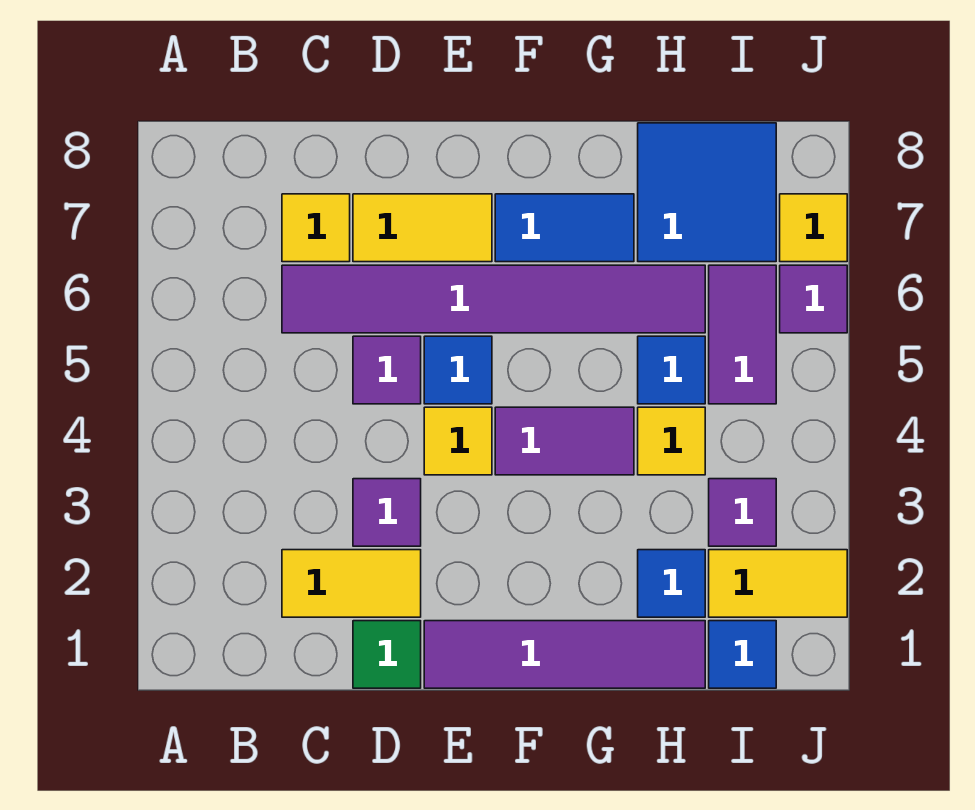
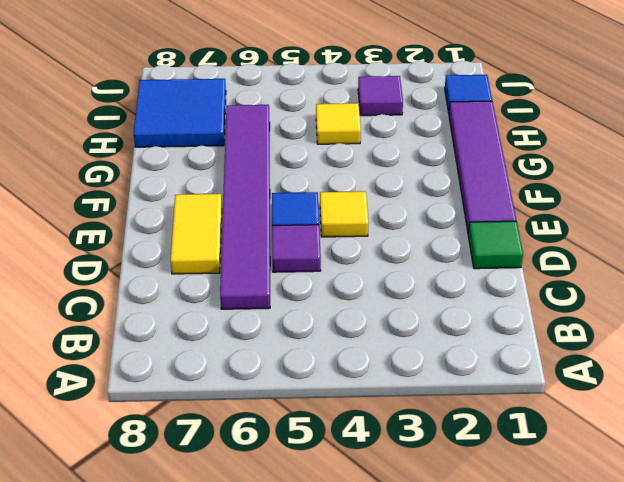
none -> yellow tile C2:D2 level 1
none -> yellow tile C7 level 1
none -> purple tile D3 level 1

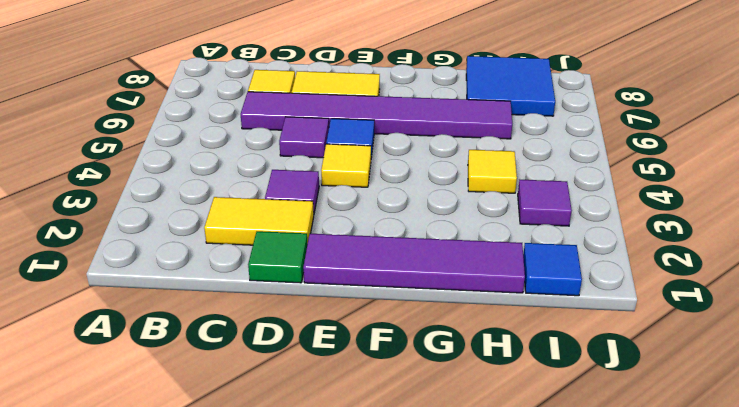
none -> purple tile F4:G4 level 1
none -> blue tile F7:G7 level 1
none -> blue tile H2 level 1

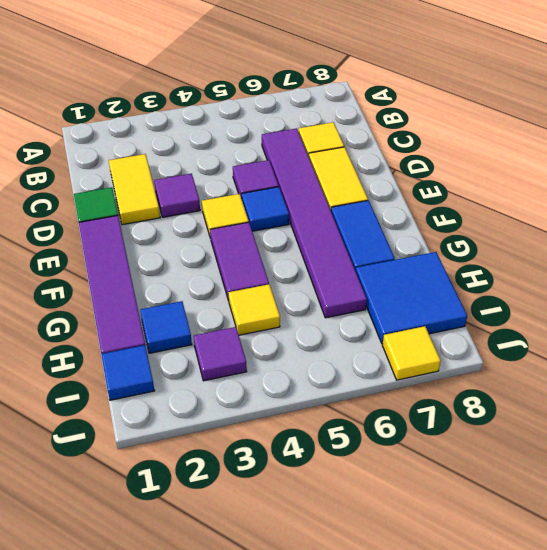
none -> blue tile H5 level 1
none -> yellow tile I2:J2 level 1
none -> purple tile I5:I6 level 1

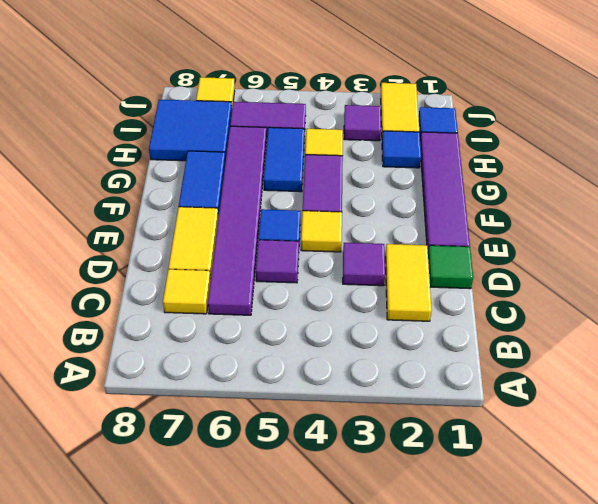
blue tile G5:H5 level 1 -> blue tile H5 level 1
none -> purple tile J6 level 1

